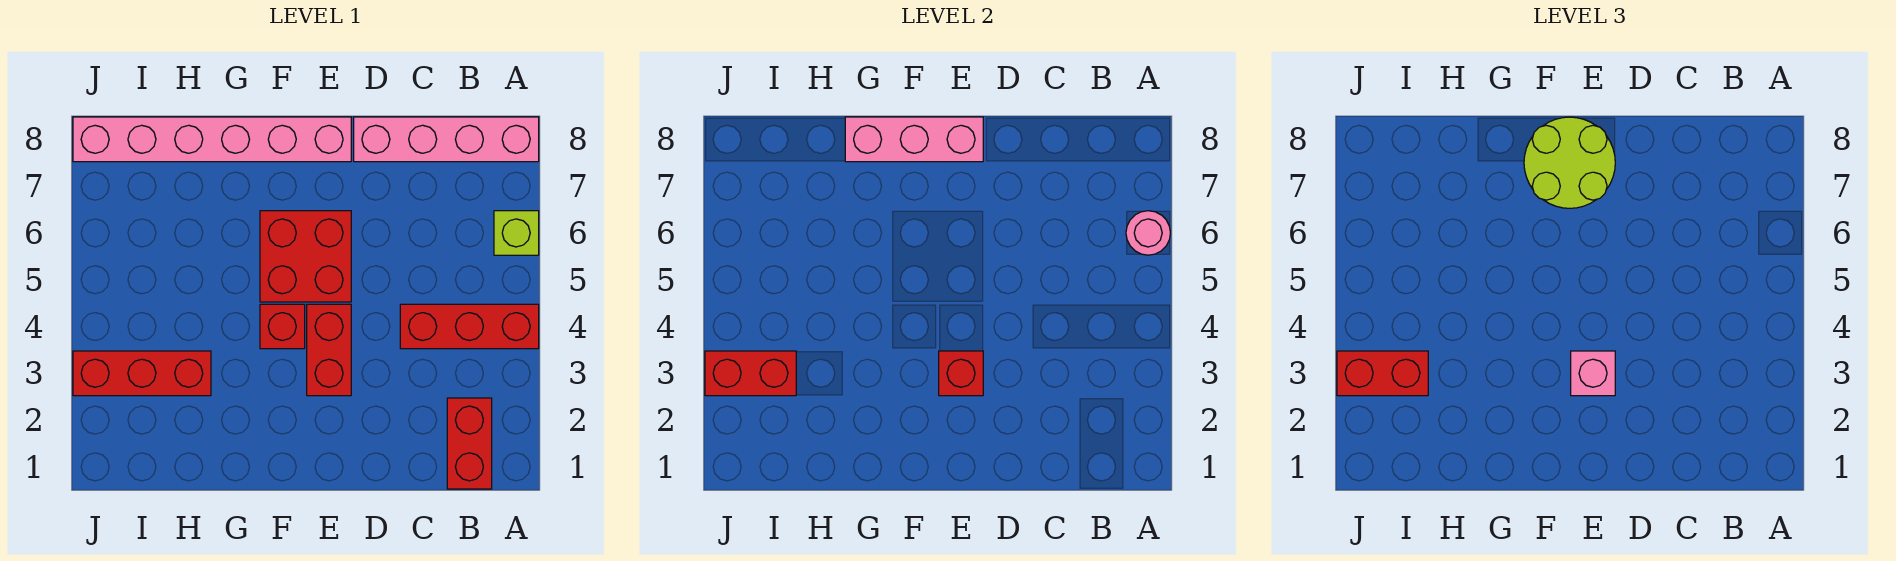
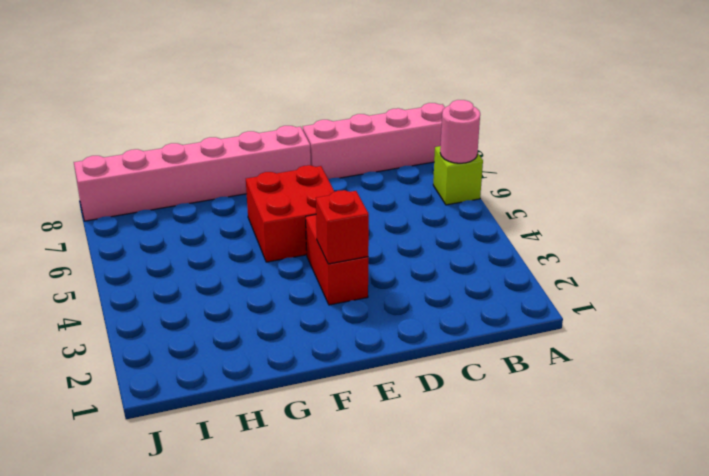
none -> red brick A4:C4 level 1
none -> red brick B1:B2 level 1
none -> red brick F4 level 1

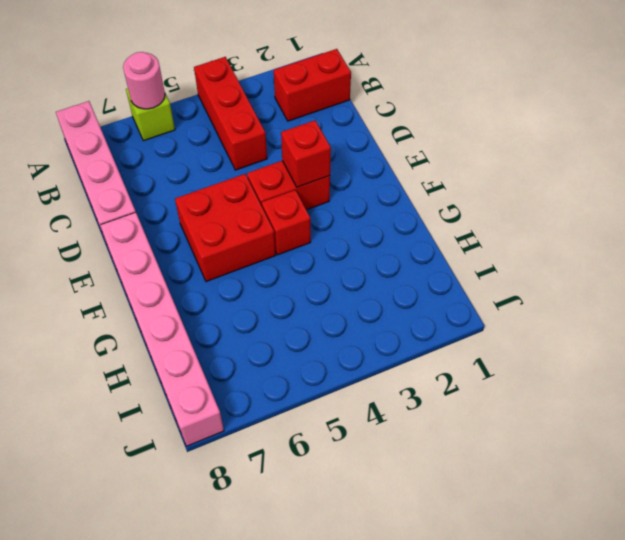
none -> red brick H3:J3 level 1
none -> pink brick E8:G8 level 2
none -> red brick I3:J3 level 2

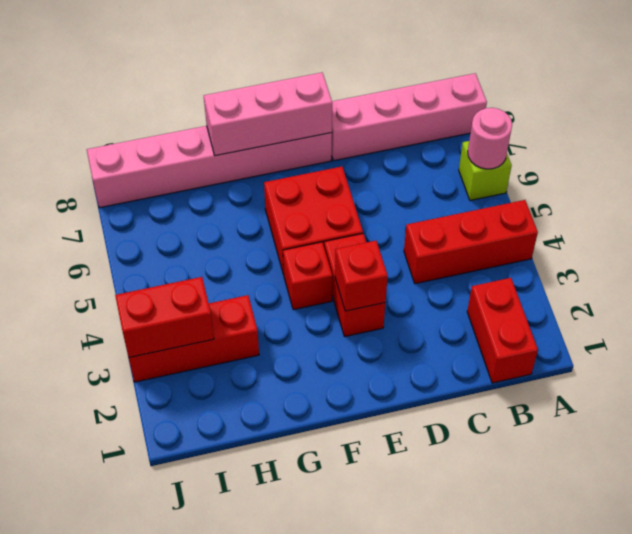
none -> pink brick E3 level 3
none -> lime round brick E7:F8 level 3
none -> red brick I3:J3 level 3

